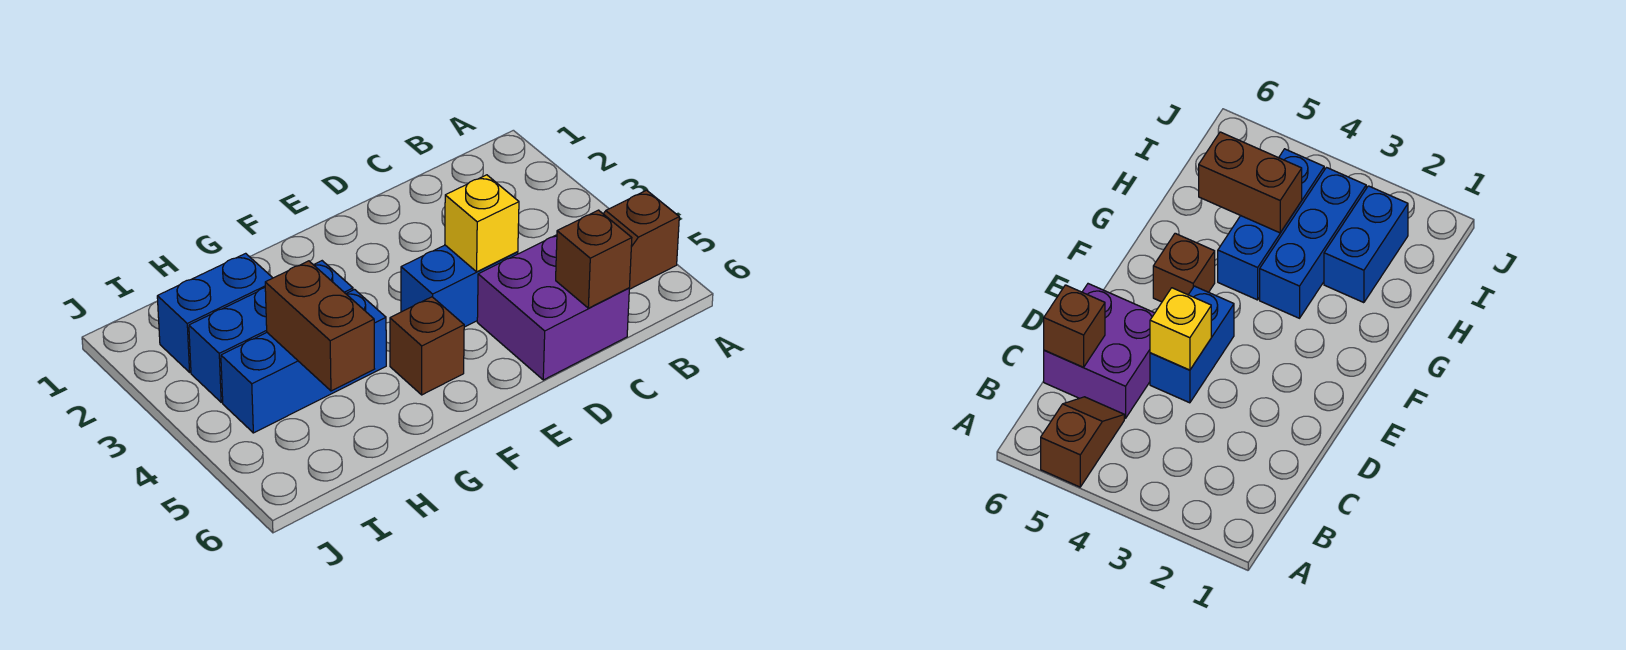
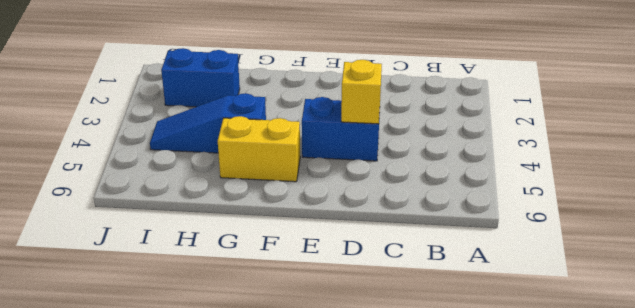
yellow brick F5:G5 level 1 -> brown brick F5 level 1
blue slope G4:I4 level 1 top G -> blue brick G4:I4 level 1
none -> brown slope A5:B5 level 1 top A
none -> purple brick C5:D6 level 1

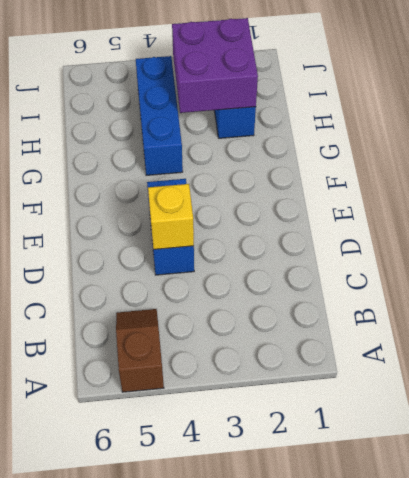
purple brick H2:I3 level 2 -> purple brick C5:D6 level 1
none -> brown brick F5 level 1
none -> blue brick G3:I3 level 1

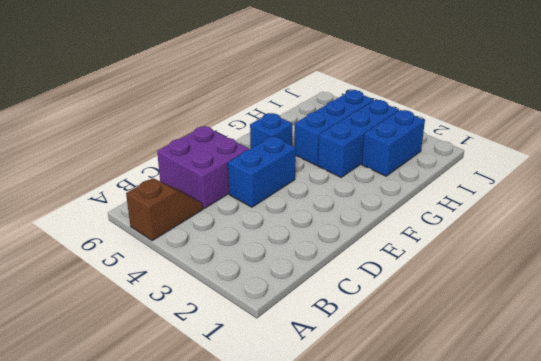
blue brick F5 level 1 -> brown brick F5 level 1
none -> brown brick C6 level 2
none -> yellow brick D4 level 2

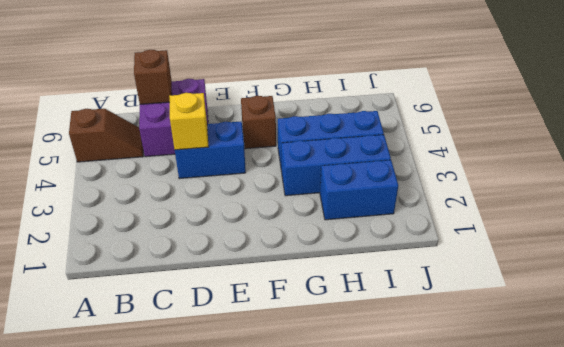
none -> brown brick H4:H5 level 2

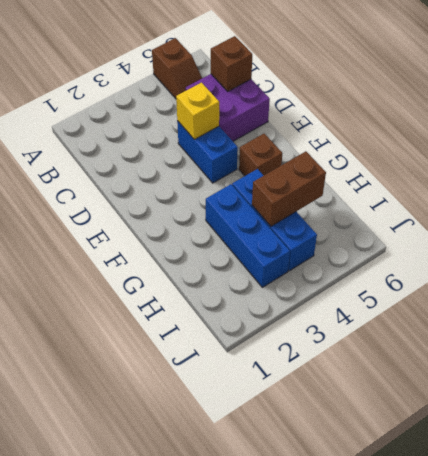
none -> blue brick H2:I2 level 1

